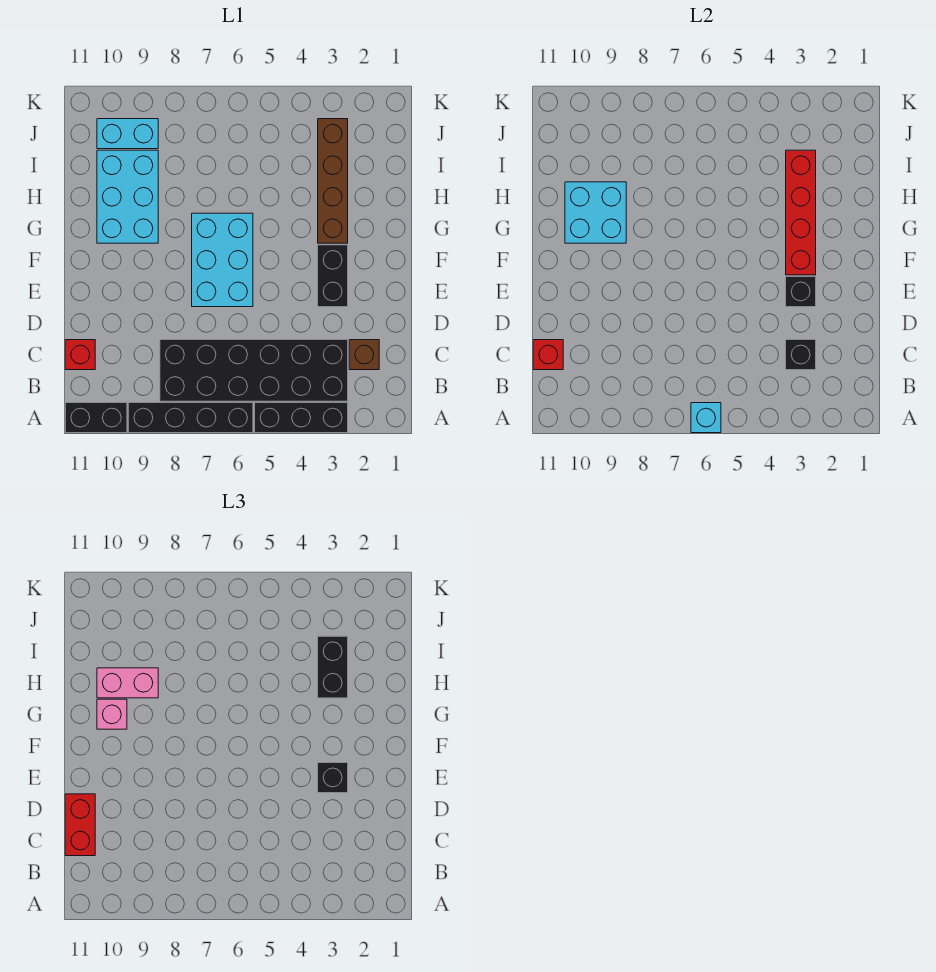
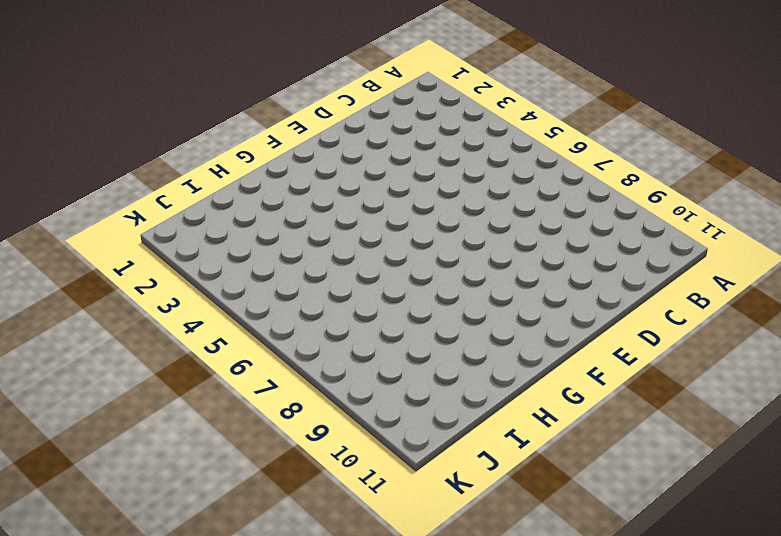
none -> black brick A3:A5 level 1
none -> black brick A6:A9 level 1
none -> black brick A10:A11 level 1

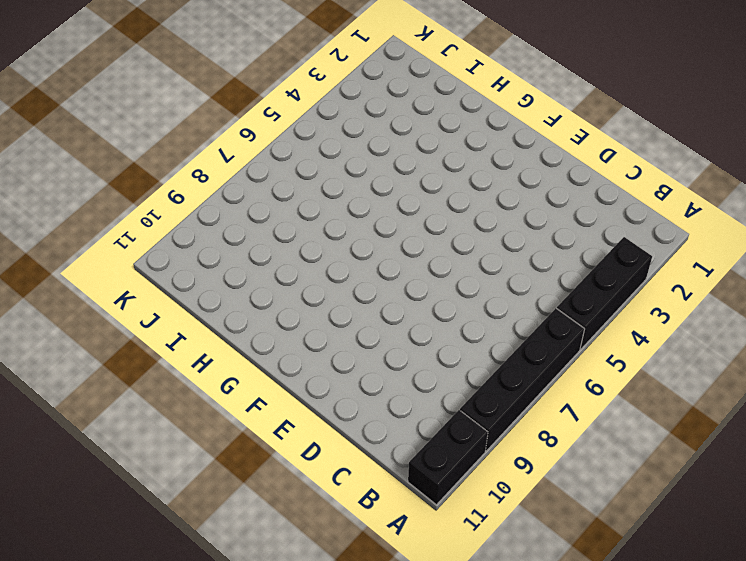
none -> black brick B3:C8 level 1
none -> brown brick C2 level 1
none -> red brick C11 level 1

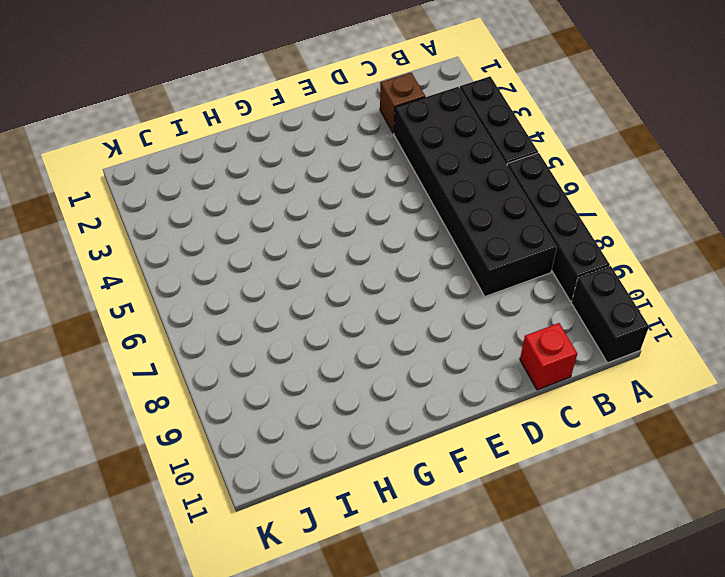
none -> black brick E3:F3 level 1
none -> cyan brick E6:G7 level 1
none -> brown brick G3:J3 level 1

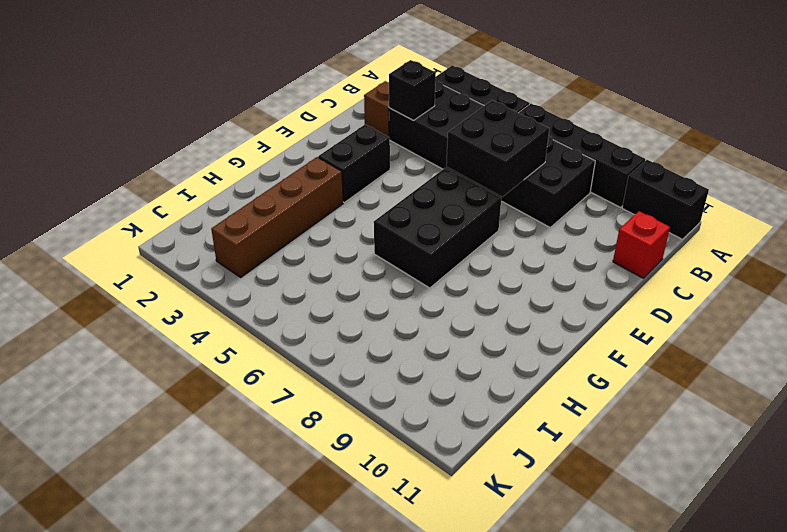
black brick C6:D7 level 2 -> none
black brick E6:G7 level 1 -> cyan brick E6:G7 level 1
none -> cyan brick G9:I10 level 1
none -> cyan brick J9:J10 level 1
none -> cyan brick A6 level 2

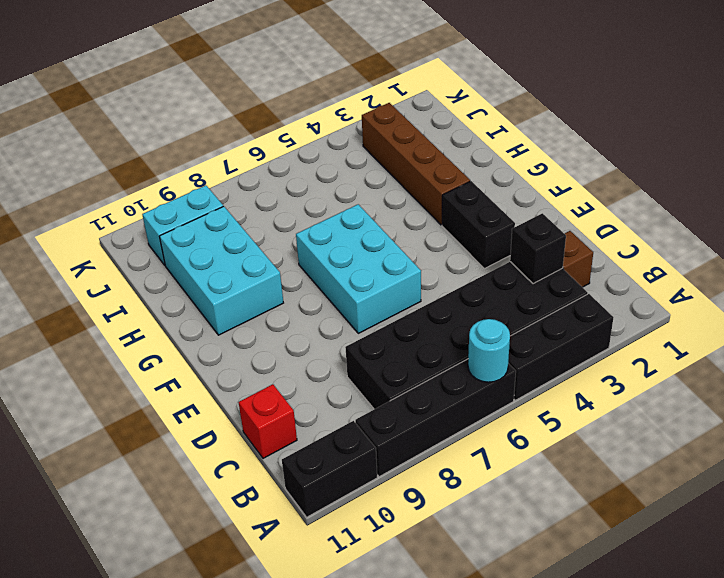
cyan round brick A6 level 2 -> cyan brick A6 level 2
none -> red brick C11 level 2
none -> black brick E3 level 2
none -> red brick F3:I3 level 2

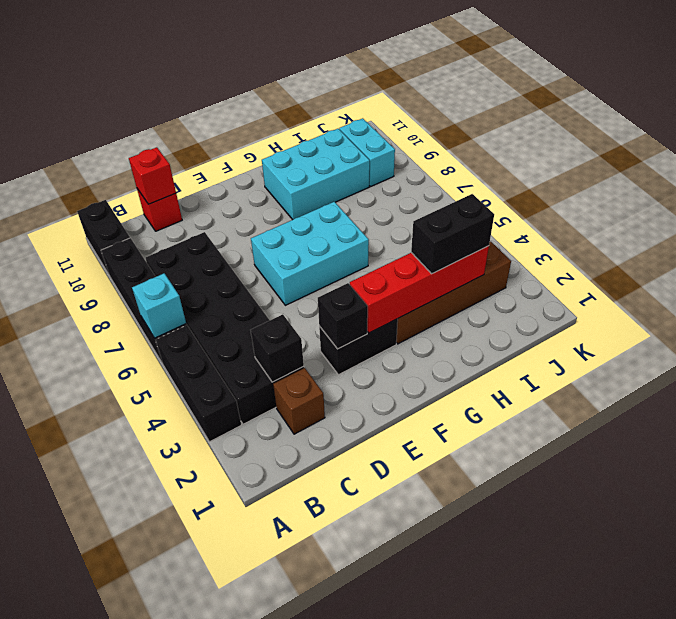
none -> cyan brick G9:H10 level 2
none -> red brick C11:D11 level 3
none -> black brick E3 level 3

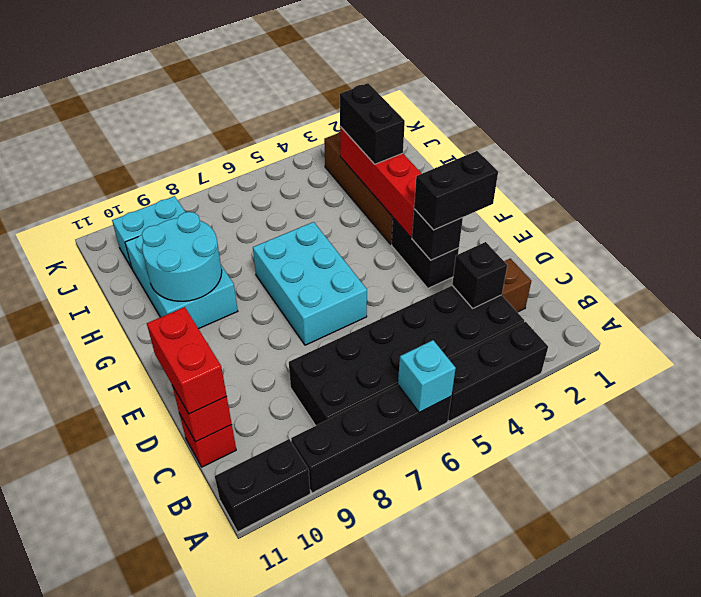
black brick E2:E3 level 3 -> black brick E3 level 3
cyan round brick G9:H10 level 2 -> cyan brick G9:H10 level 2
none -> pink brick G10 level 3
none -> pink brick H9:H10 level 3

